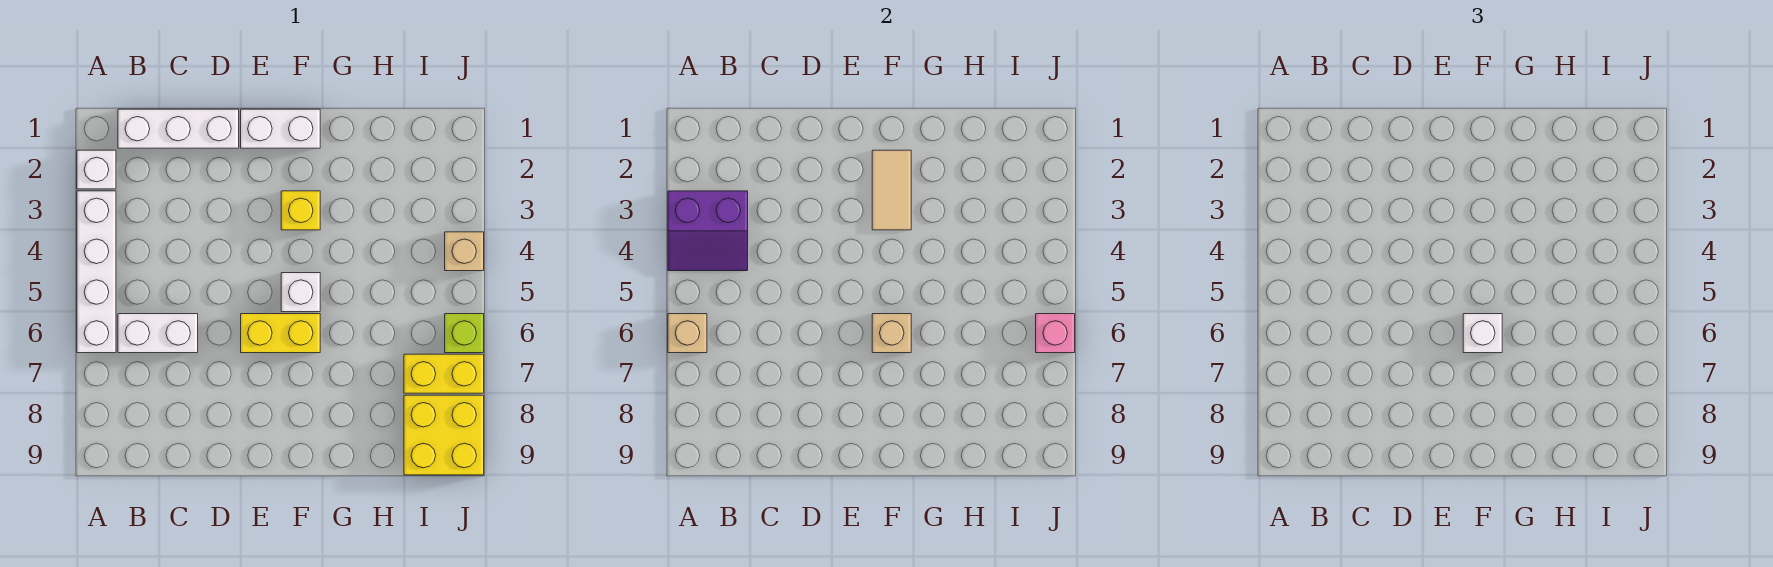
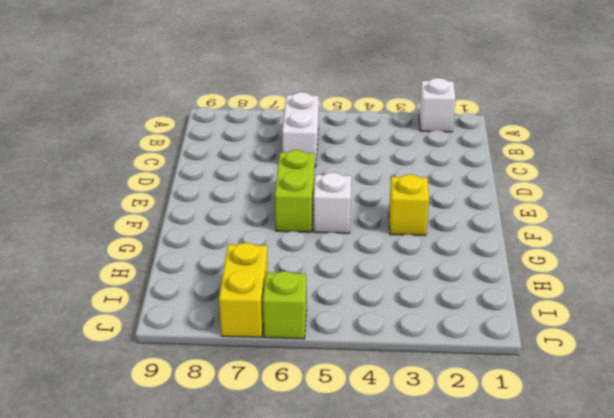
lime brick E6:F6 level 1 -> yellow brick E6:F6 level 1
none -> white brick A3:A6 level 1
none -> white brick B1:D1 level 1
none -> white brick E1:F1 level 1

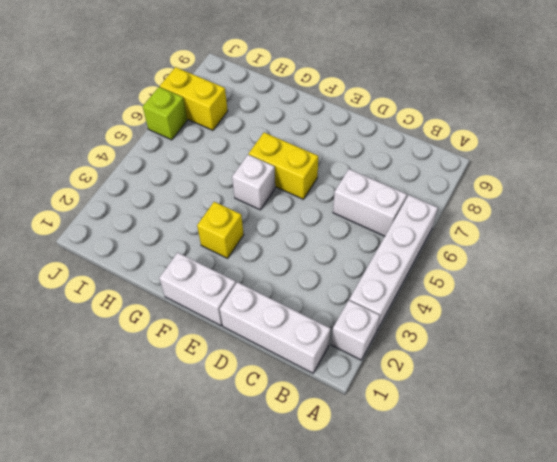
none -> yellow brick I8:J9 level 1
none -> tan brick J4 level 1
none -> purple slope A3:B4 level 2 top 3

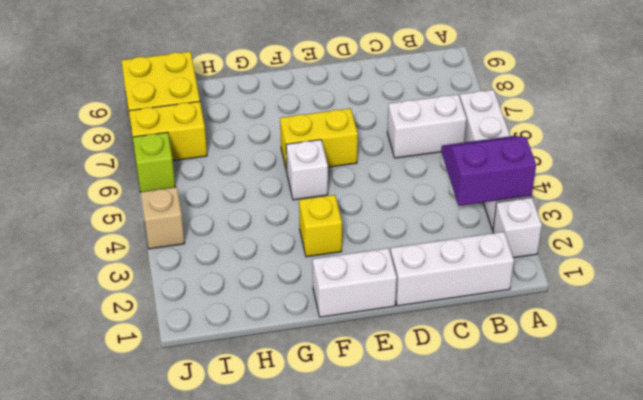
none -> tan brick A6 level 2
none -> tan tile F2:F3 level 2
none -> tan brick F6 level 2

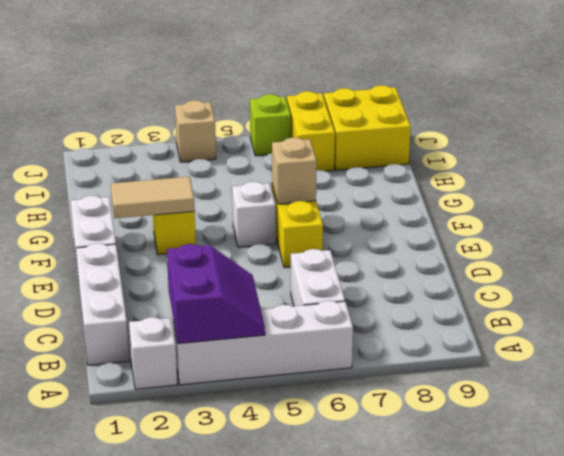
none -> tan brick A6 level 2
none -> pink brick J6 level 2
none -> white brick F6 level 3

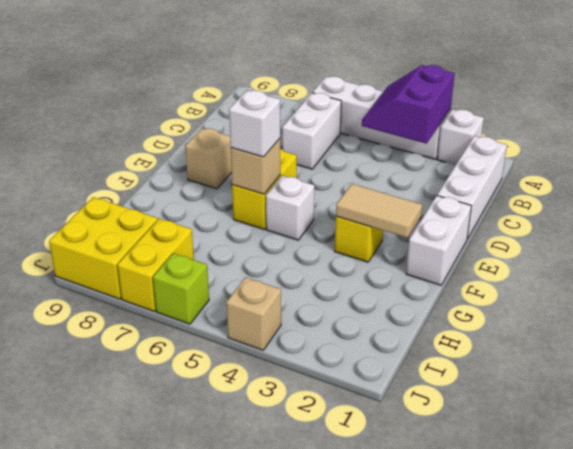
tan brick E8 level 1 -> tan brick A6 level 2
none -> pink brick J6 level 2

